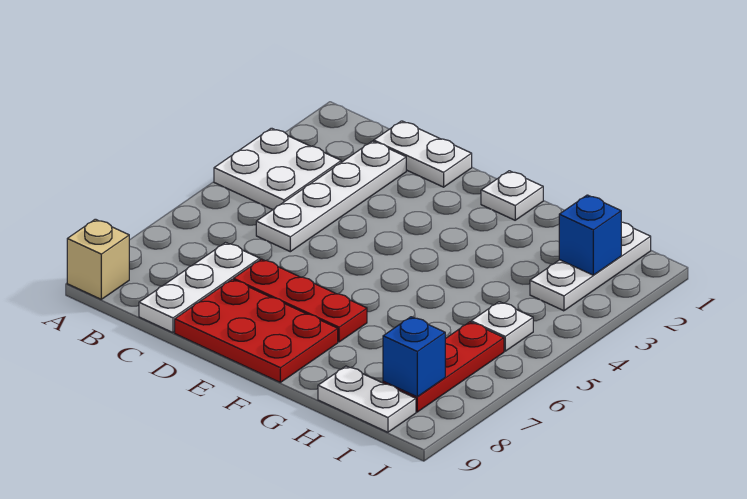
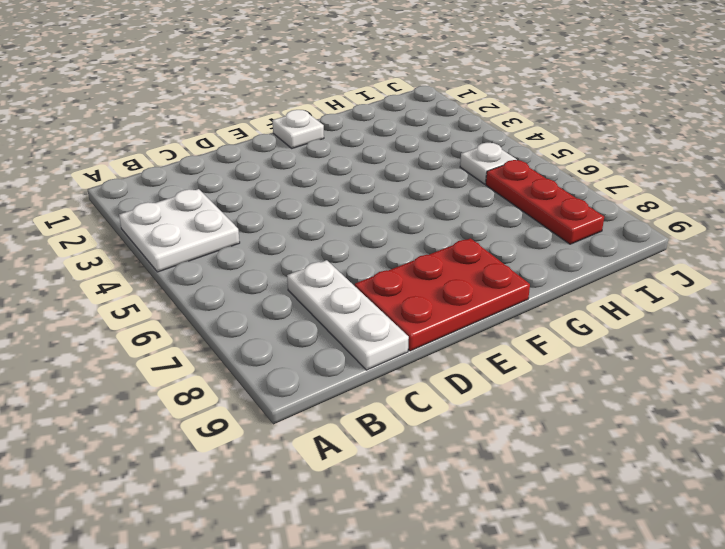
none -> tan brick A9 level 1
none -> white plate C1:D1 level 1
none -> white plate C2:C5 level 1

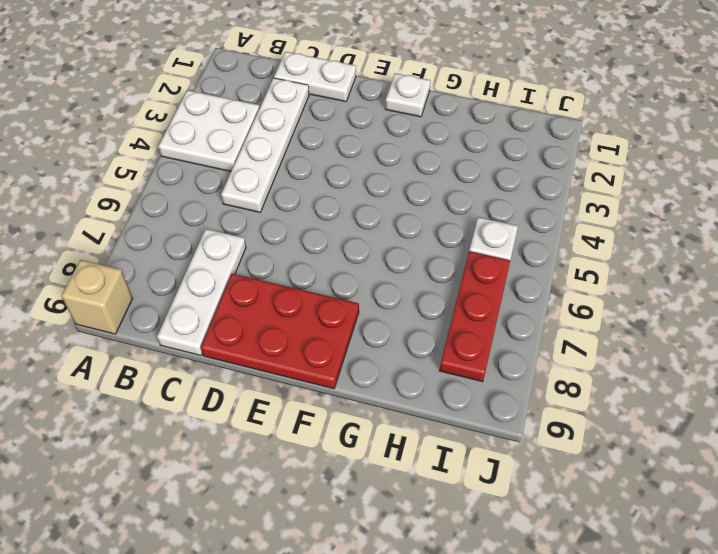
none -> red plate D7:F7 level 1
none -> white plate H9:I9 level 1
none -> white plate I1:I3 level 1

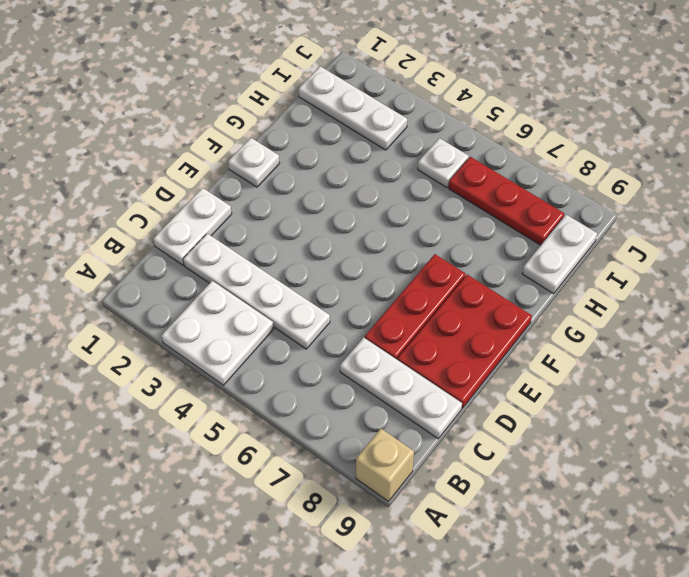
none -> blue brick I2 level 2
none -> blue brick I8 level 2

